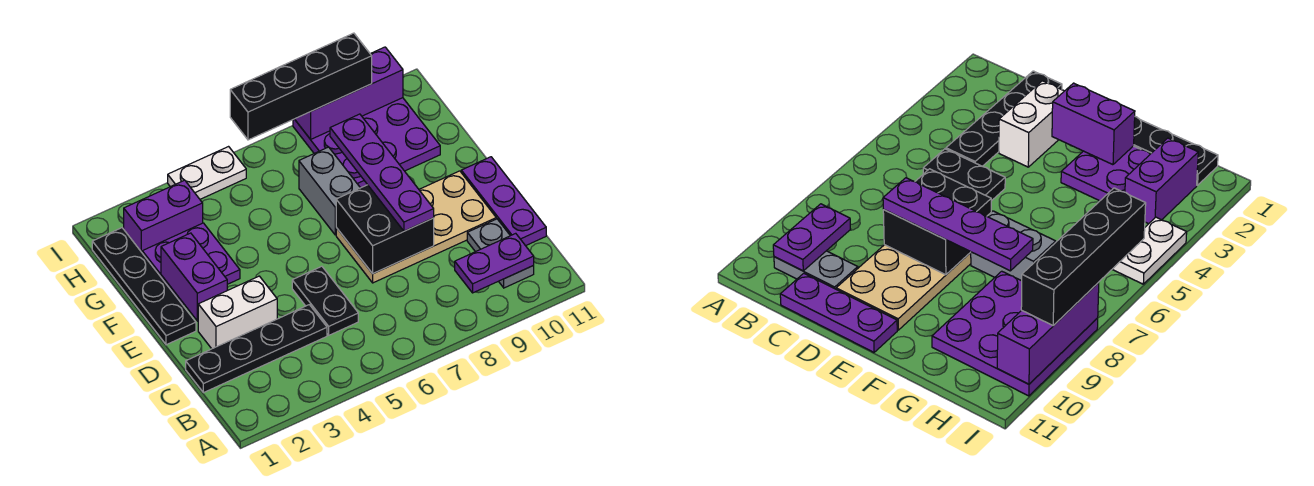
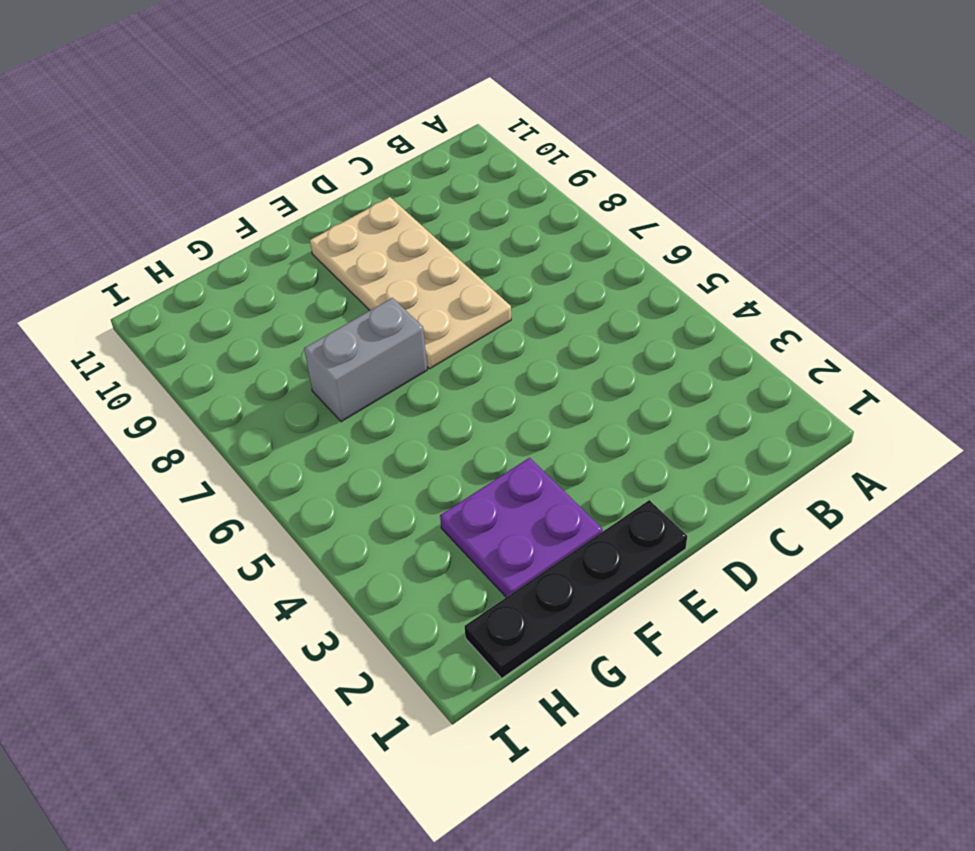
none -> grey plate B10:C10 level 1
none -> black plate C1:C4 level 1
none -> black plate C5:D5 level 1

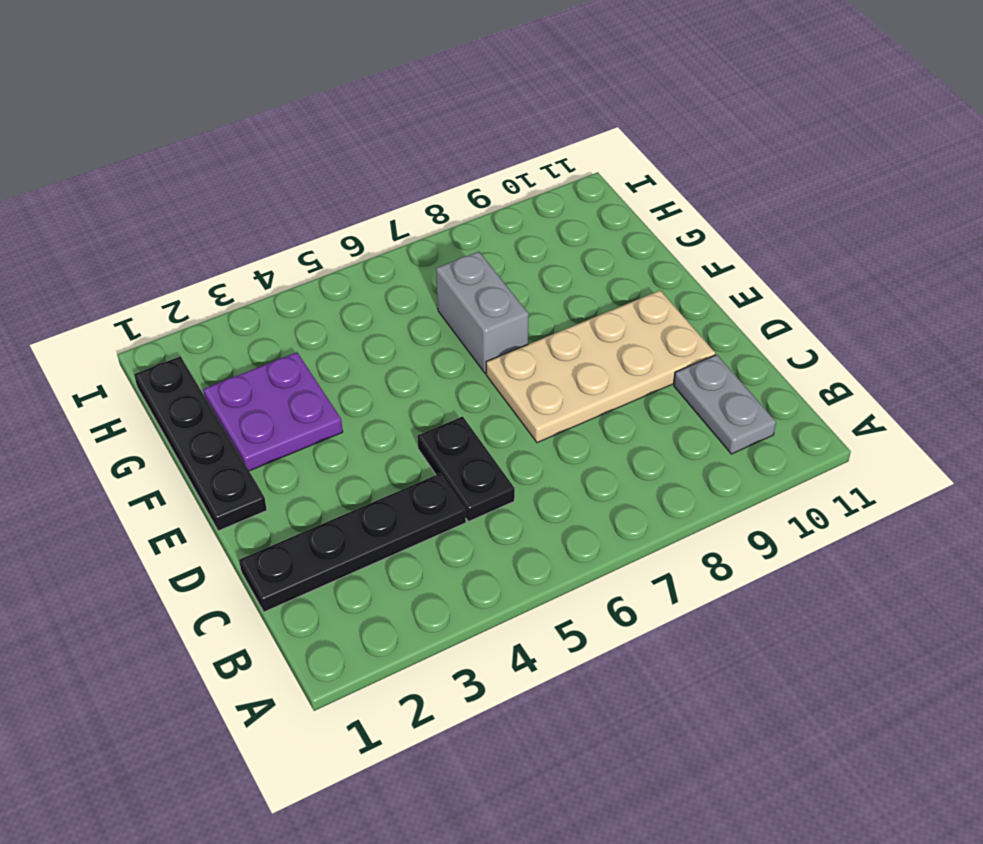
none -> purple plate C11:E11 level 1
none -> white brick D2:D3 level 1
none -> purple plate G8:I10 level 1

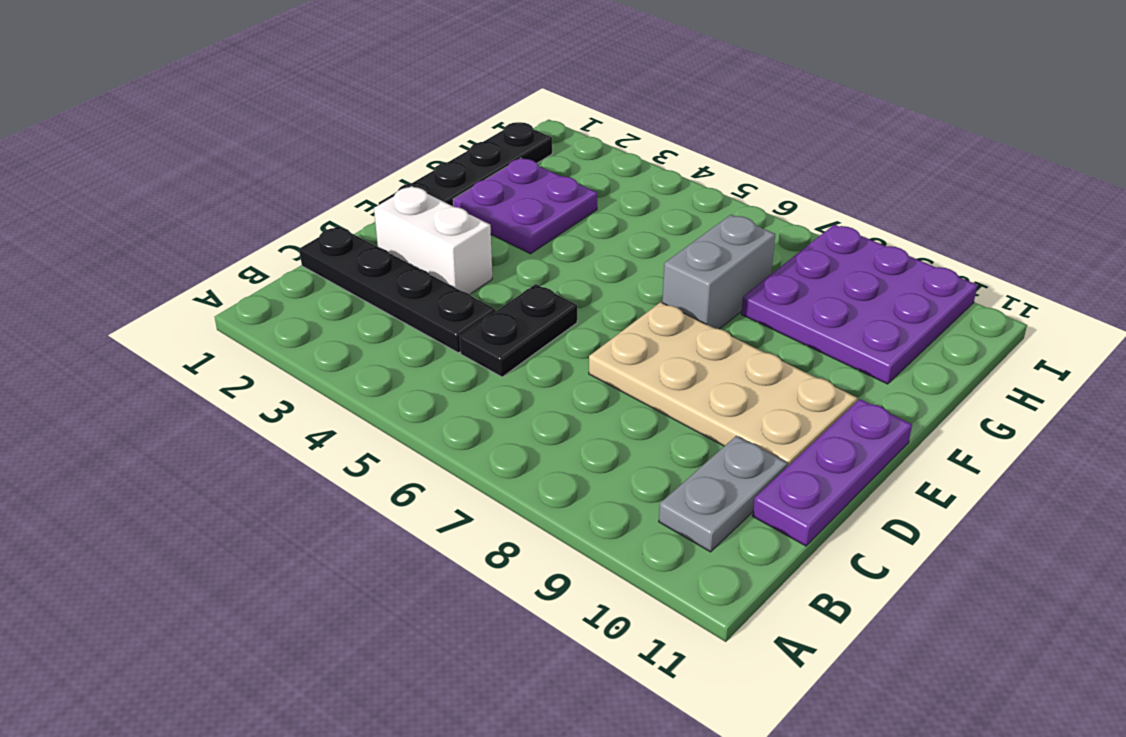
none -> purple brick H2:H3 level 1
none -> white plate I4:I5 level 1
none -> purple plate B9:B10 level 2

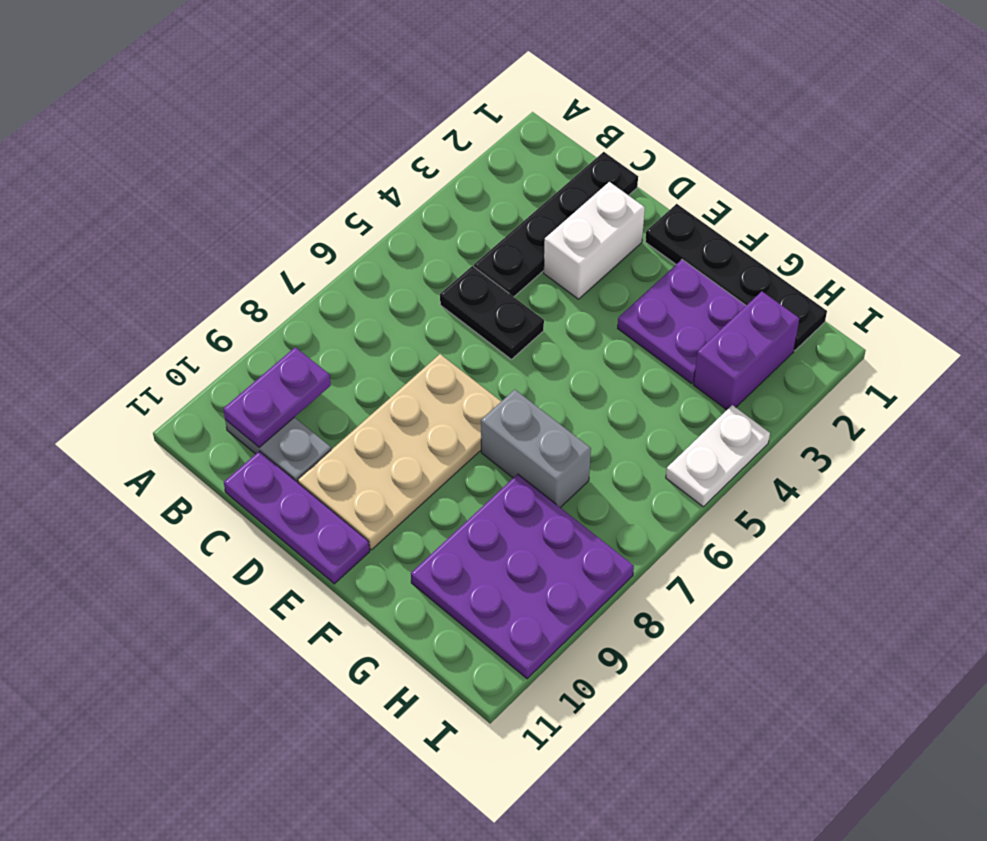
none -> black brick D7:E8 level 2
none -> purple brick E2:F2 level 2
none -> purple brick I8:I10 level 2

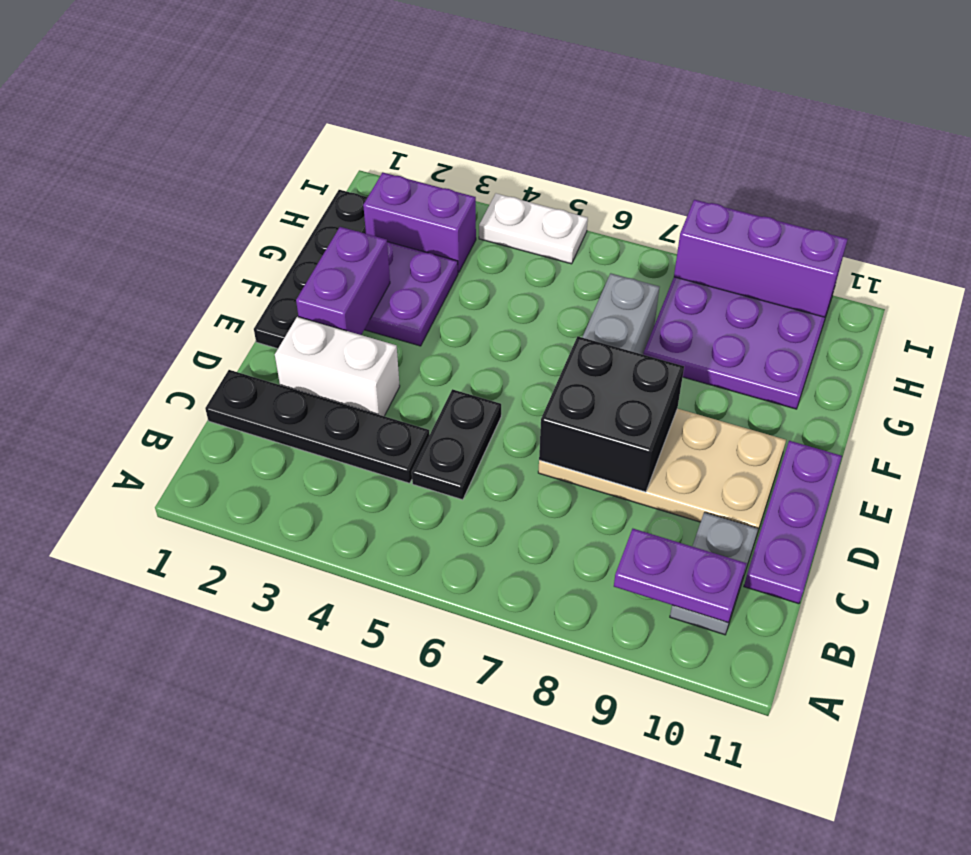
none -> purple plate D8:G8 level 3
none -> black brick I6:I9 level 3

